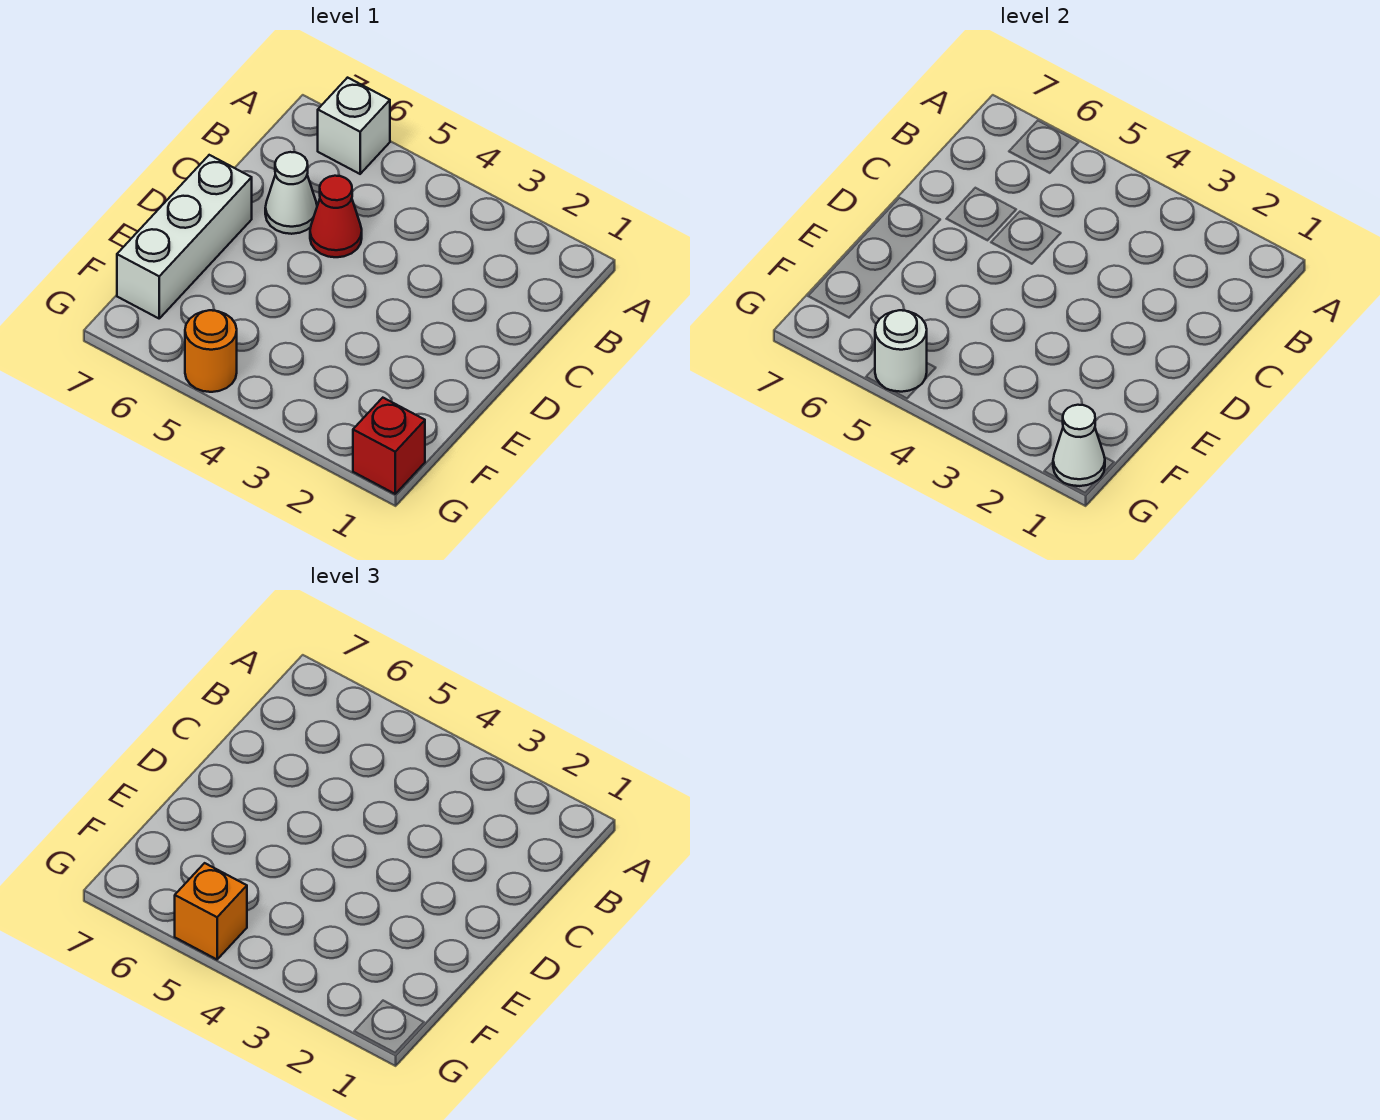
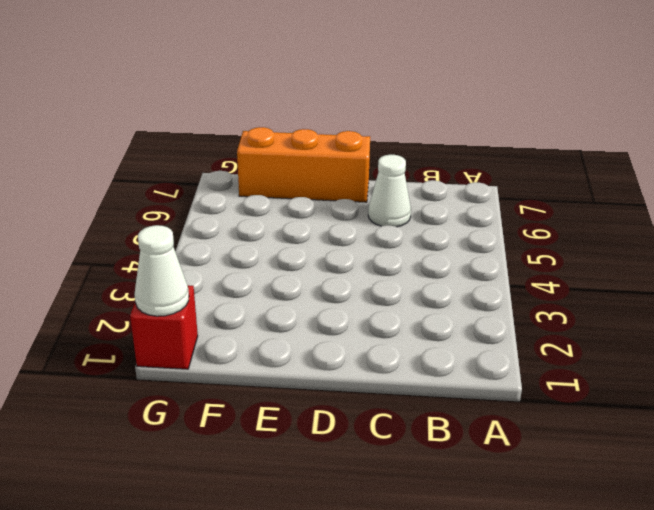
orange brick D7:F7 level 1 -> white brick D7:F7 level 1
none -> white brick A6 level 1
none -> red cone C5 level 1

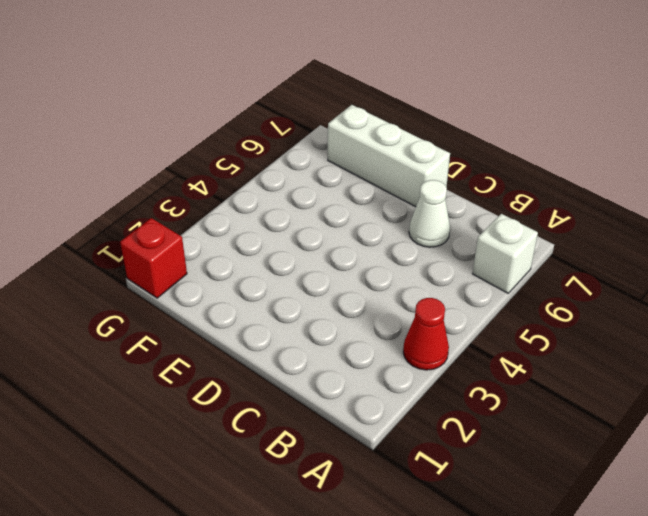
red cone A3 level 1 -> red cone C5 level 1
none -> orange round brick G5 level 1
none -> white cone G1 level 2

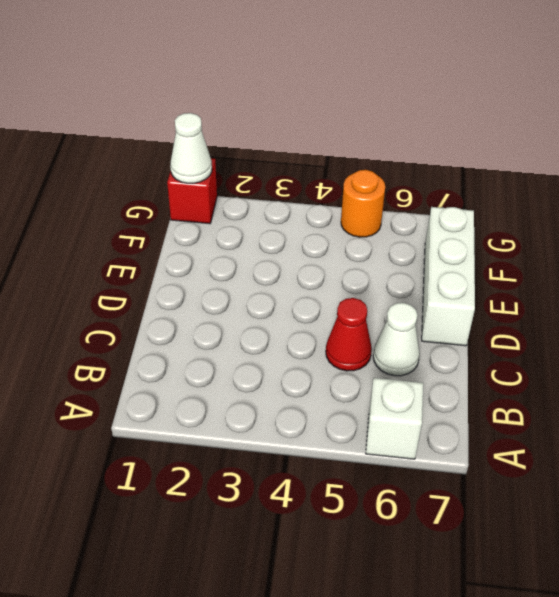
none -> white round brick G5 level 2
none -> orange brick G5 level 3

